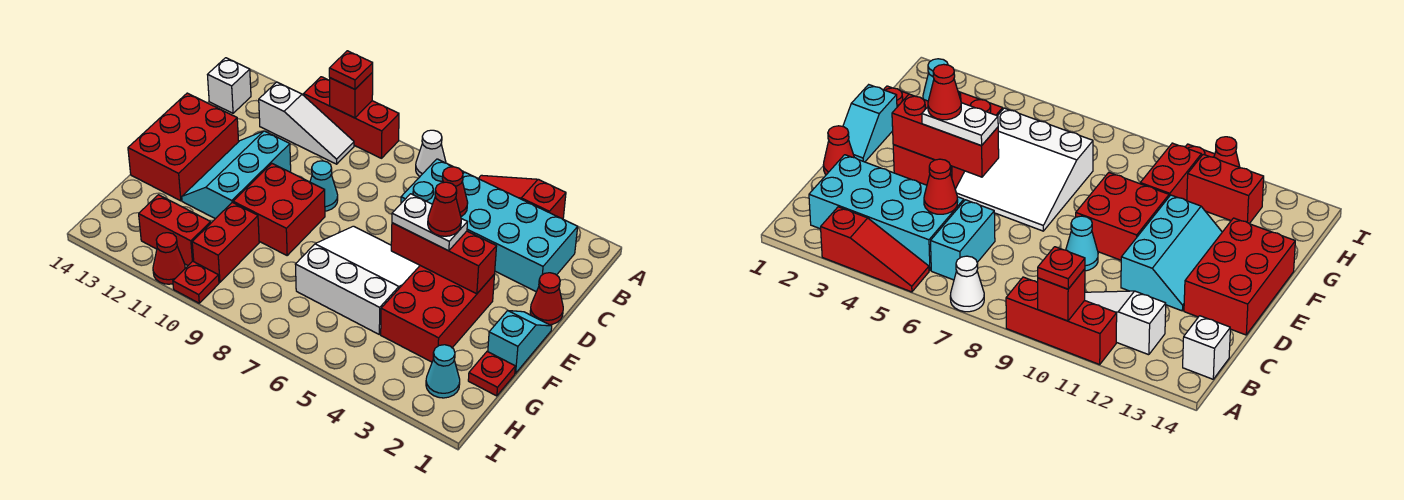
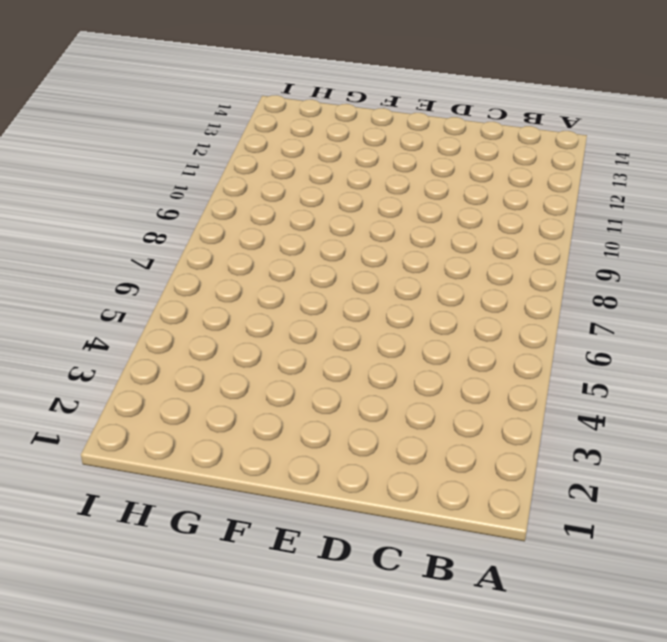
none -> red slope A3:A5 level 1 top 3
none -> white cone A7 level 1
none -> red brick A9:A11 level 1

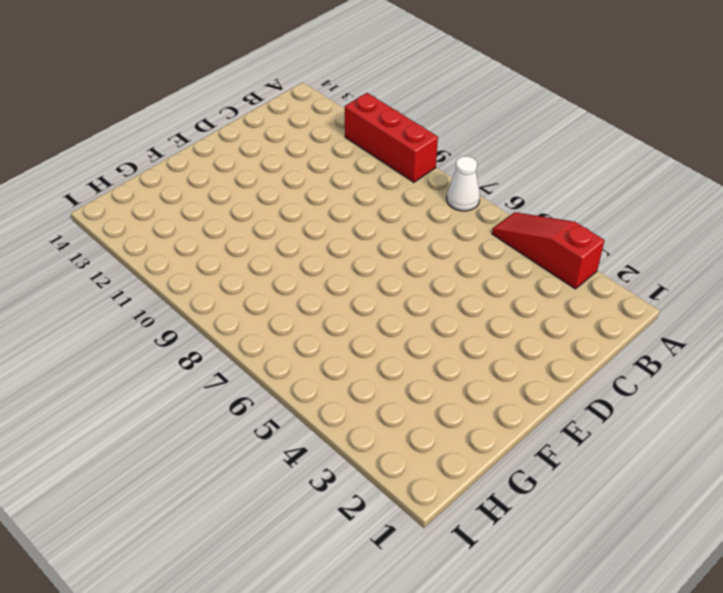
none -> cyan brick B2:C5 level 1
none -> cyan brick B6:C6 level 1
none -> white slope B10:B12 level 1 top 12

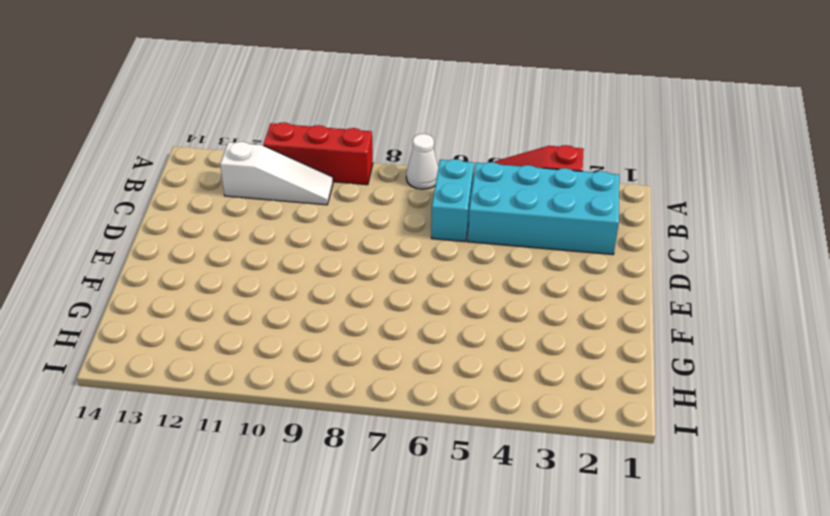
none -> white brick B14 level 1
none -> red cone D1 level 1
none -> cyan cone D9 level 1

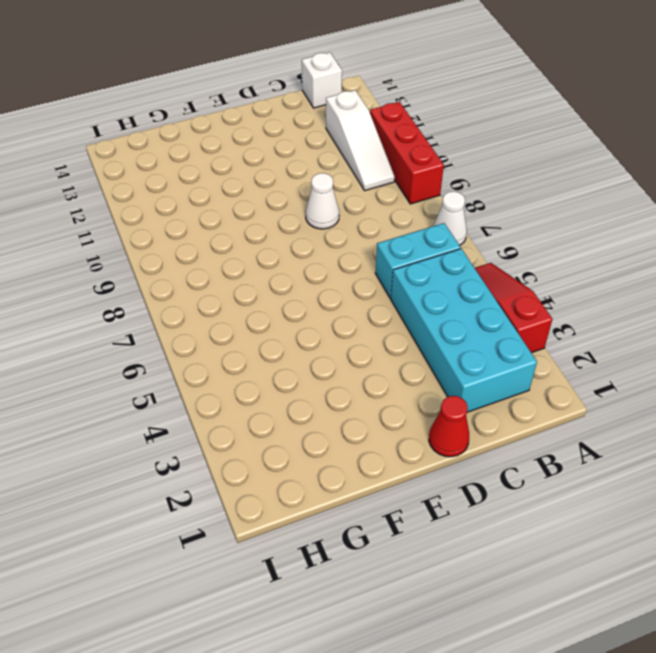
white cone D9 level 1 -> cyan cone D9 level 1
none -> cyan slope D11:F12 level 1 top 11
none -> red brick D13:F14 level 1
none -> cyan slope E1:F1 level 1 top F

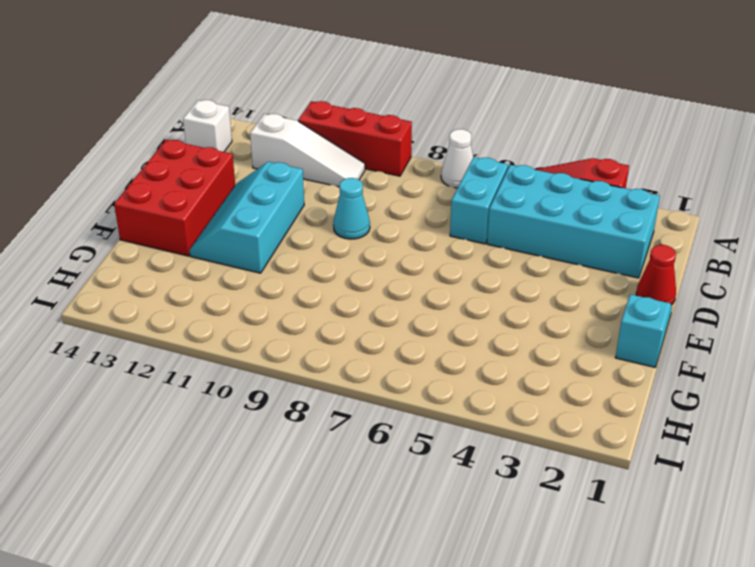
none -> red brick E3:G4 level 1
none -> white slope E5:G7 level 1 top G
none -> red brick E9:F10 level 1

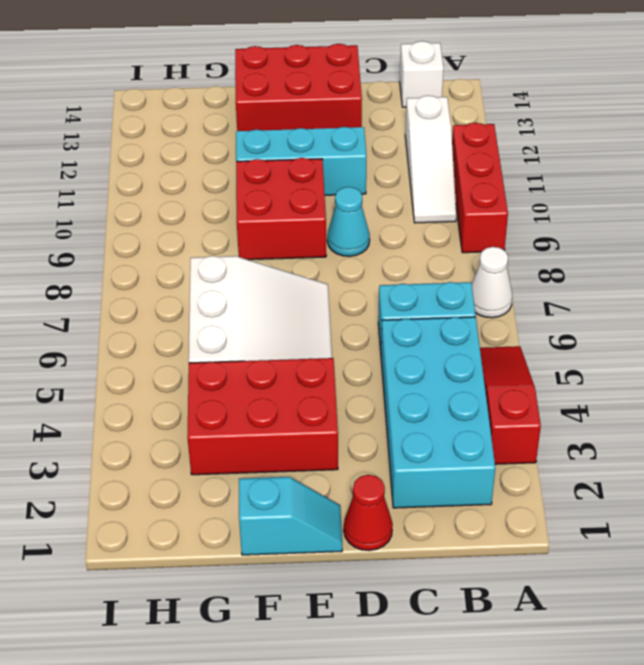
none -> red plate G1 level 1
none -> red brick G10:H10 level 1
none -> cyan cone H2 level 1

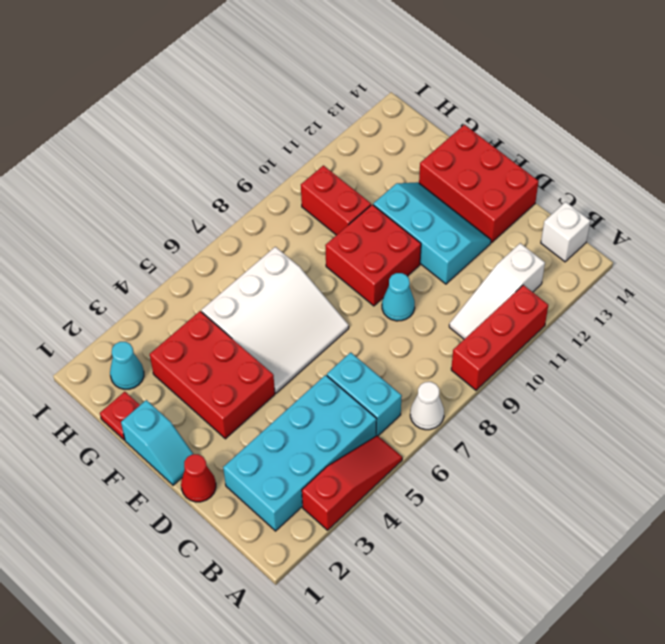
none -> red brick H11:H12 level 1
none -> red plate I10 level 1
none -> red cone I11 level 1

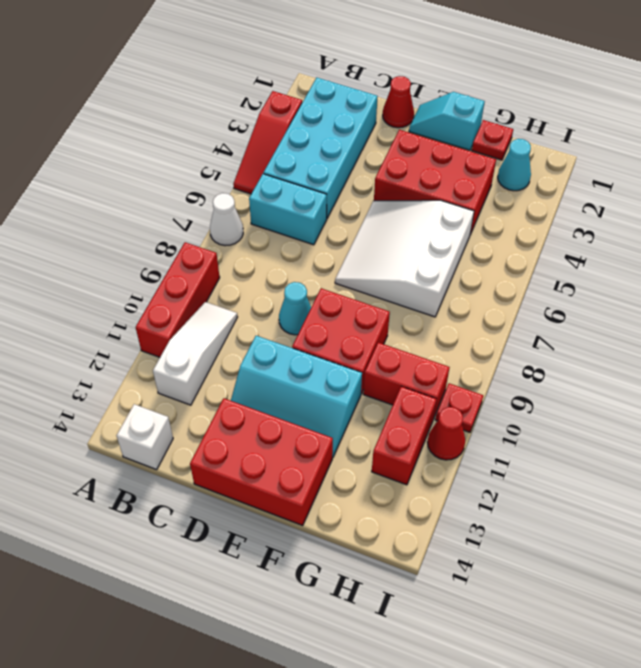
none -> red brick A10 level 2
none -> red cone C5 level 2
none -> red brick E3:E5 level 2

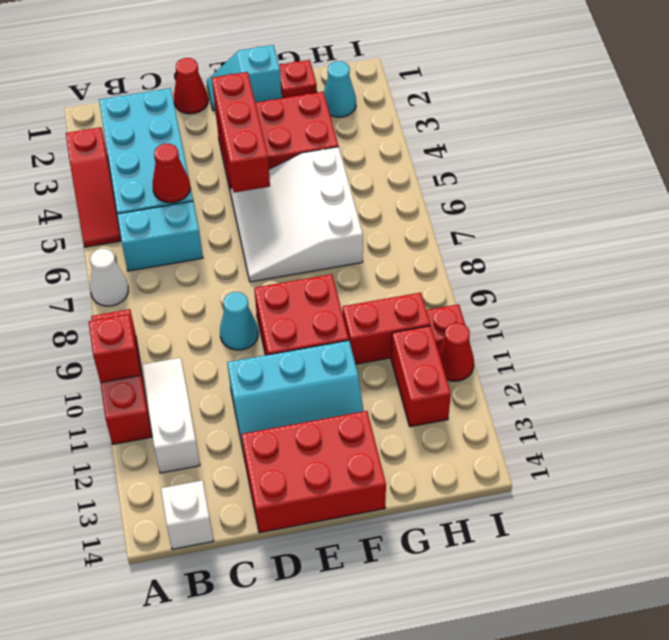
none -> red plate A10 level 3
none -> white plate E4:E5 level 3
none -> red cone E4 level 4

